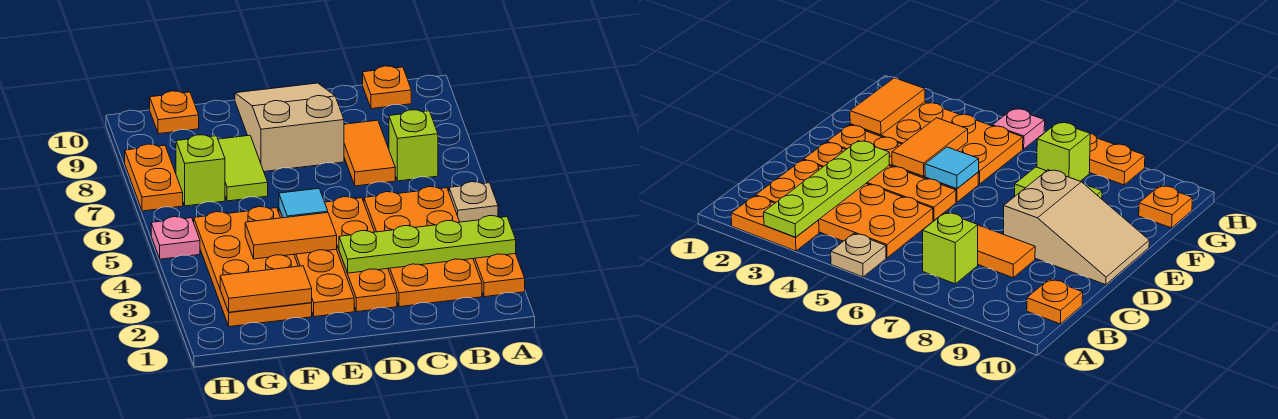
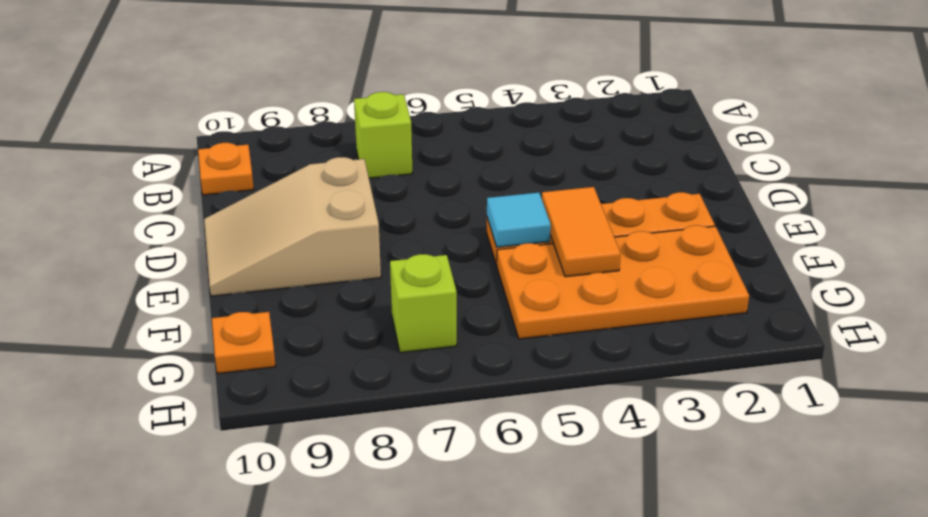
none -> orange plate A2:A3 level 1
none -> tan plate A5 level 1
none -> orange plate B2:C5 level 1

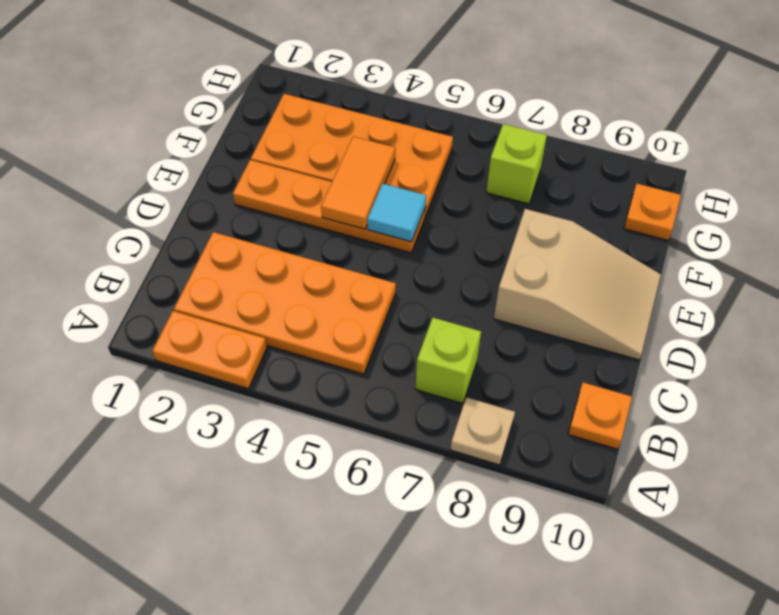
tan plate A8 level 1 -> tan plate A5 level 1
none -> orange tile C7:C8 level 1
none -> orange plate D2:D5 level 1
none -> lime tile F7:F8 level 1

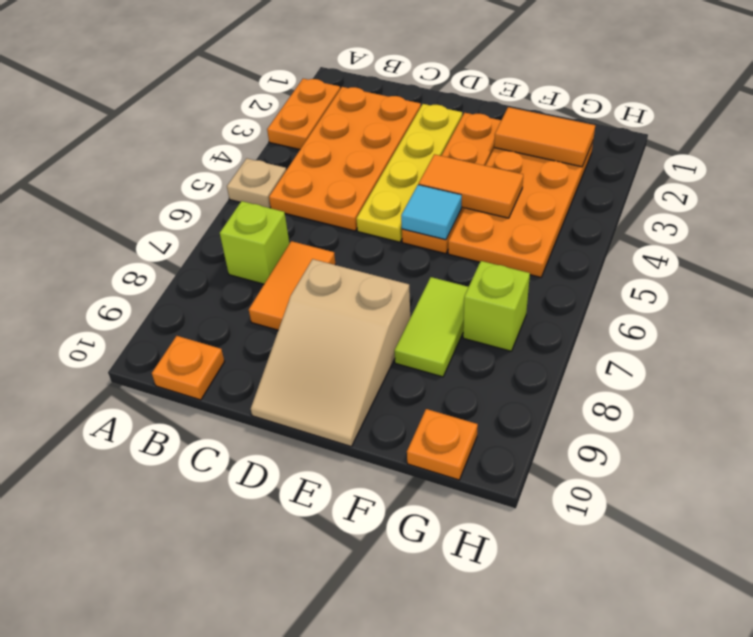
yellow plate D2:D5 level 1 -> orange plate D2:D5 level 1
none -> pink plate H5 level 1
none -> orange plate H7:H8 level 1
none -> lime plate A3:D3 level 2

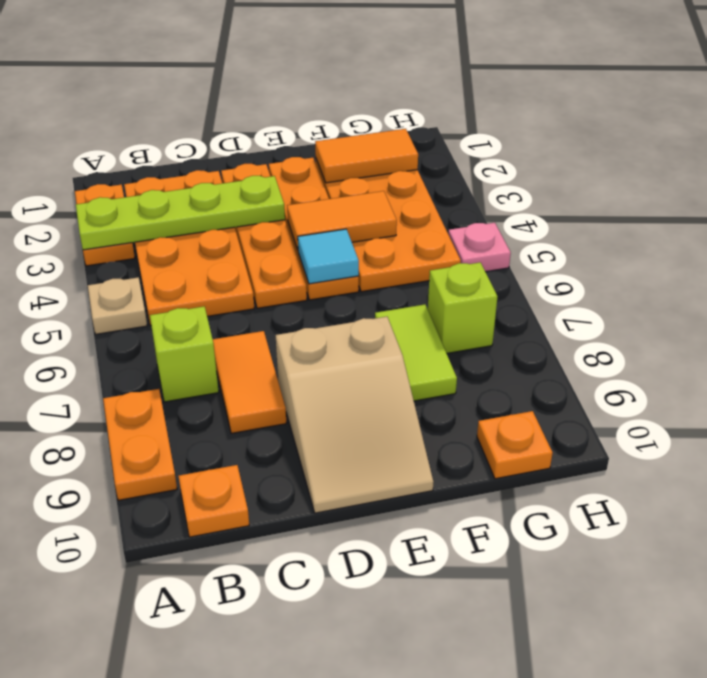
orange plate A8:A9 level 1 -> orange plate H7:H8 level 1

